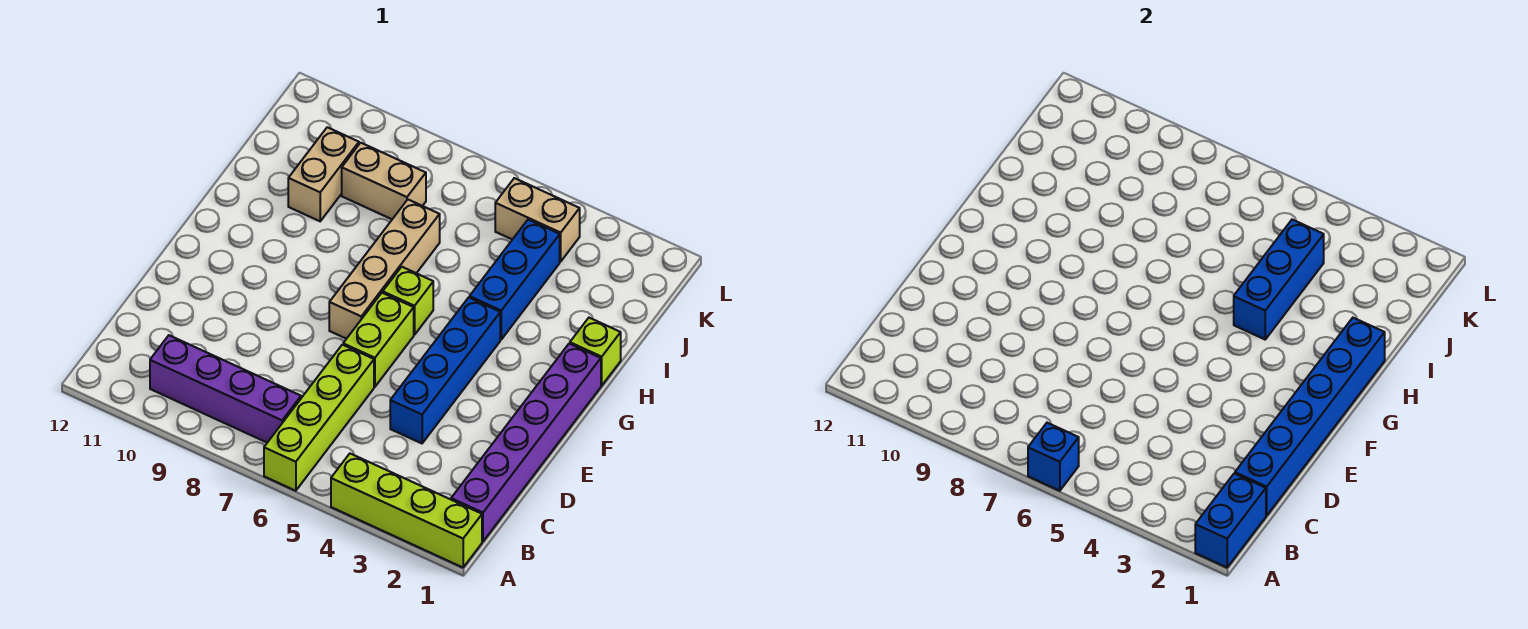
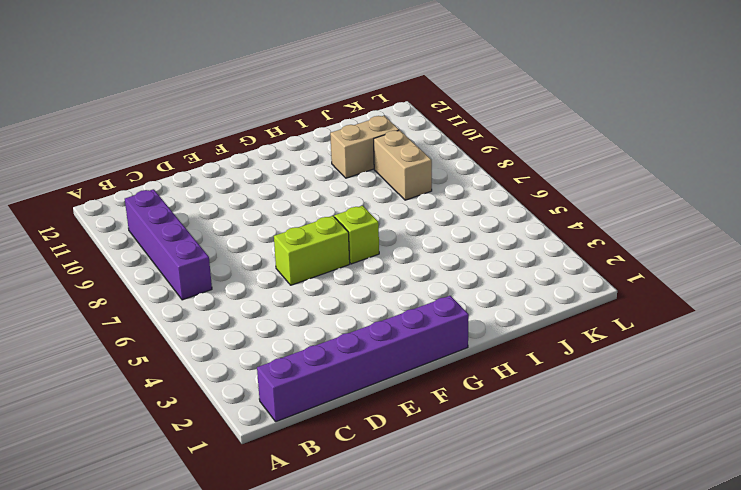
none -> lime brick A1:A4 level 1
none -> lime brick A6:D6 level 1
none -> blue brick D4:G4 level 1

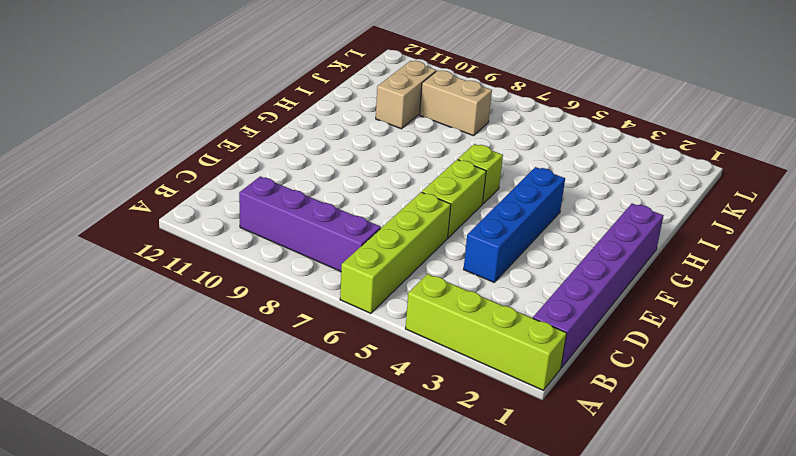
none -> tan brick F7:I7 level 1
none -> lime brick H1 level 1
none -> blue brick H4:J4 level 1

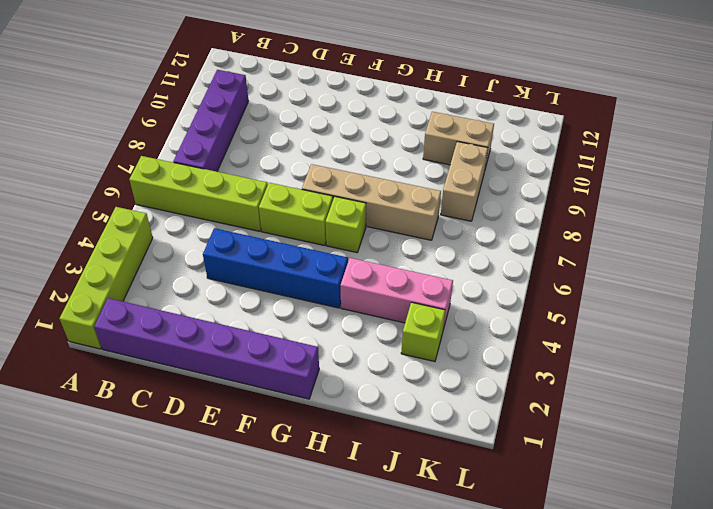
pink brick H4:J4 level 1 -> blue brick H4:J4 level 1
lime brick J3 level 1 -> lime brick H1 level 1
none -> tan brick K4:K5 level 1
none -> blue brick A1:B1 level 2
none -> blue brick A6 level 2

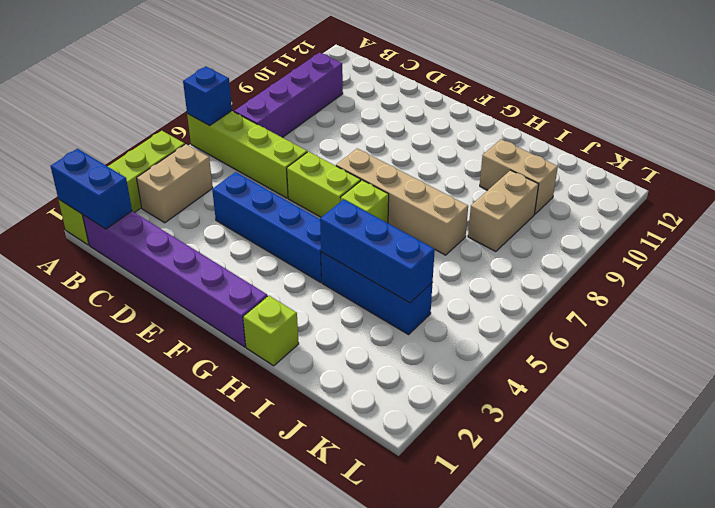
tan brick B3:B4 level 1 -> tan brick K4:K5 level 1
none -> blue brick C1:H1 level 2

